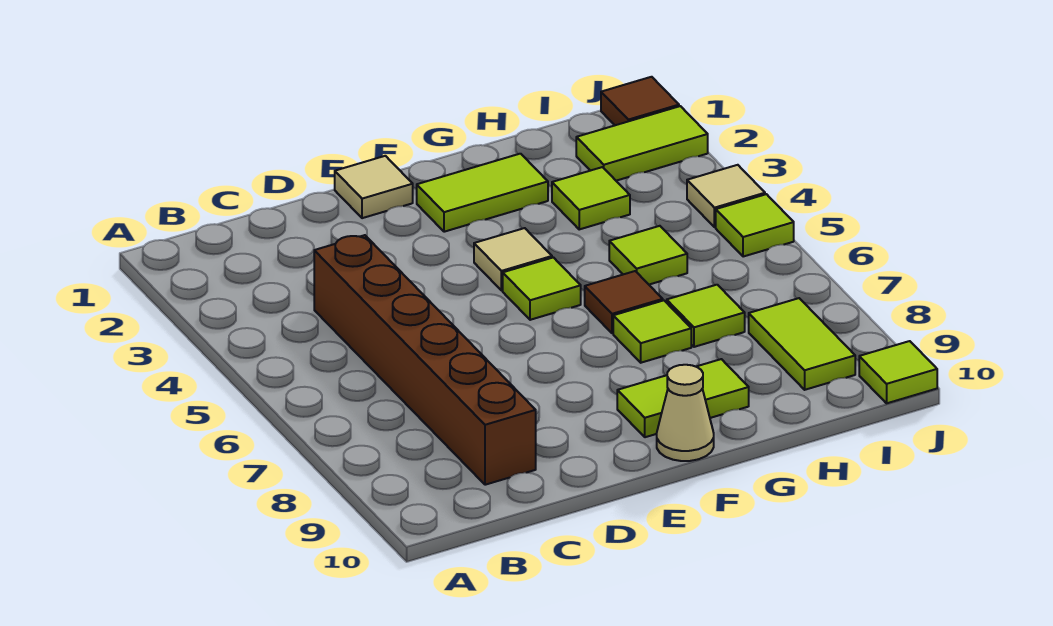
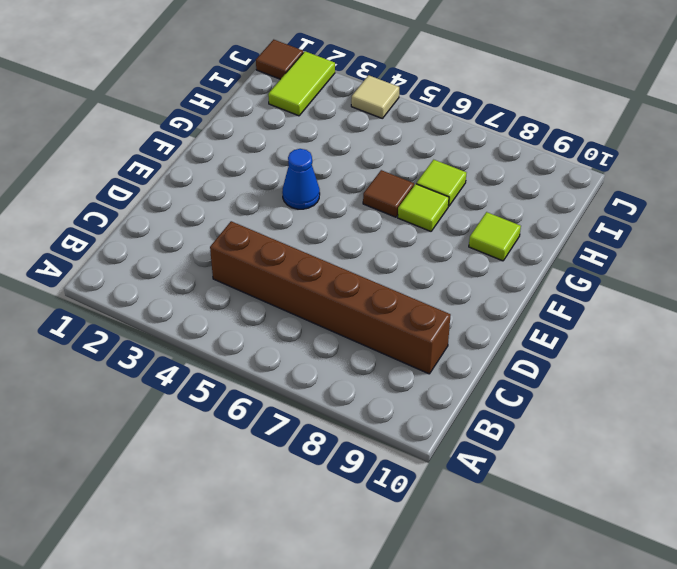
blue cone F4 level 1 -> tan tile F4 level 1
none -> tan tile E1 level 1
none -> lime tile F2:G2 level 1
none -> lime tile F5 level 1

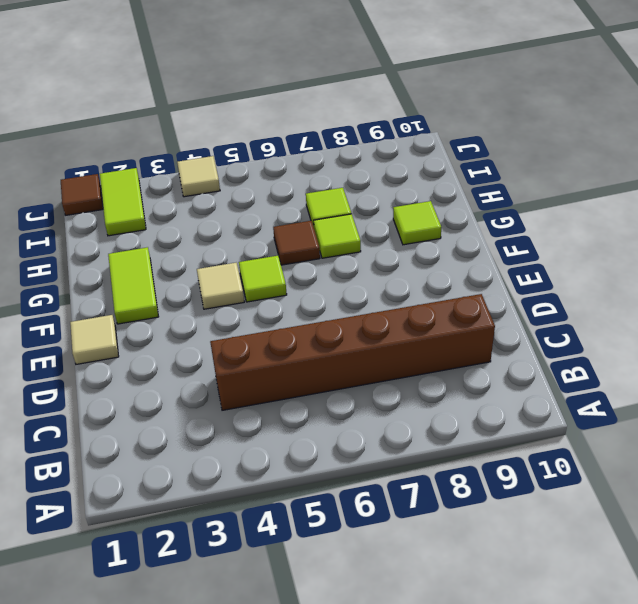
none -> lime tile F9 level 1
none -> tan cone F10 level 1
none -> lime tile H3 level 1

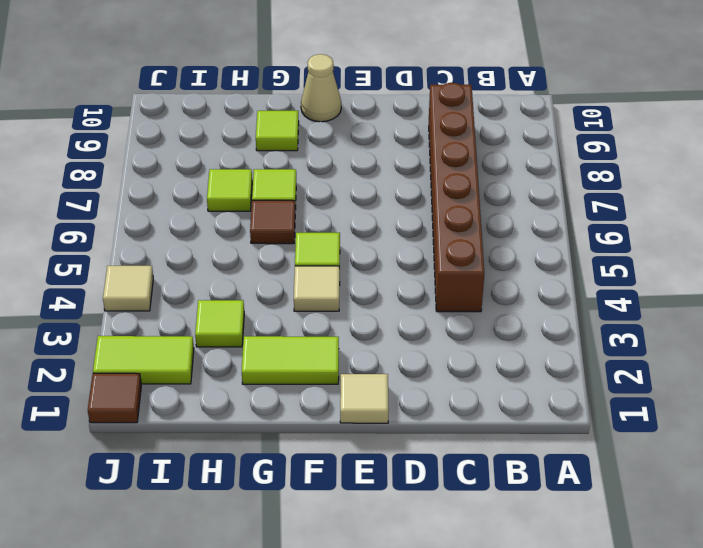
none -> lime tile F9 level 1
none -> lime tile H5 level 1
none -> lime tile I8:I9 level 1

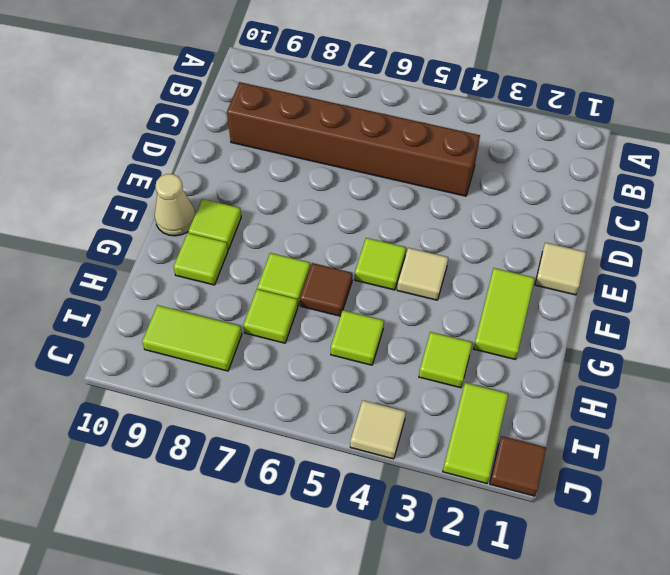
none -> lime tile J5 level 1
none -> lime tile J10 level 1

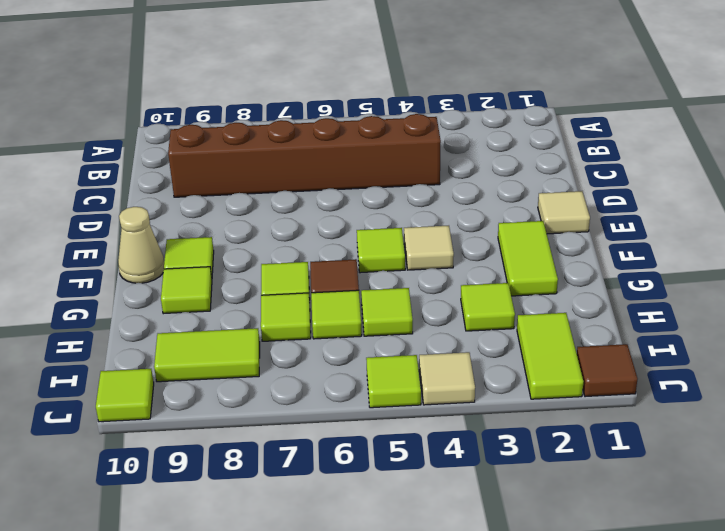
lime tile H6 level 1 -> none

